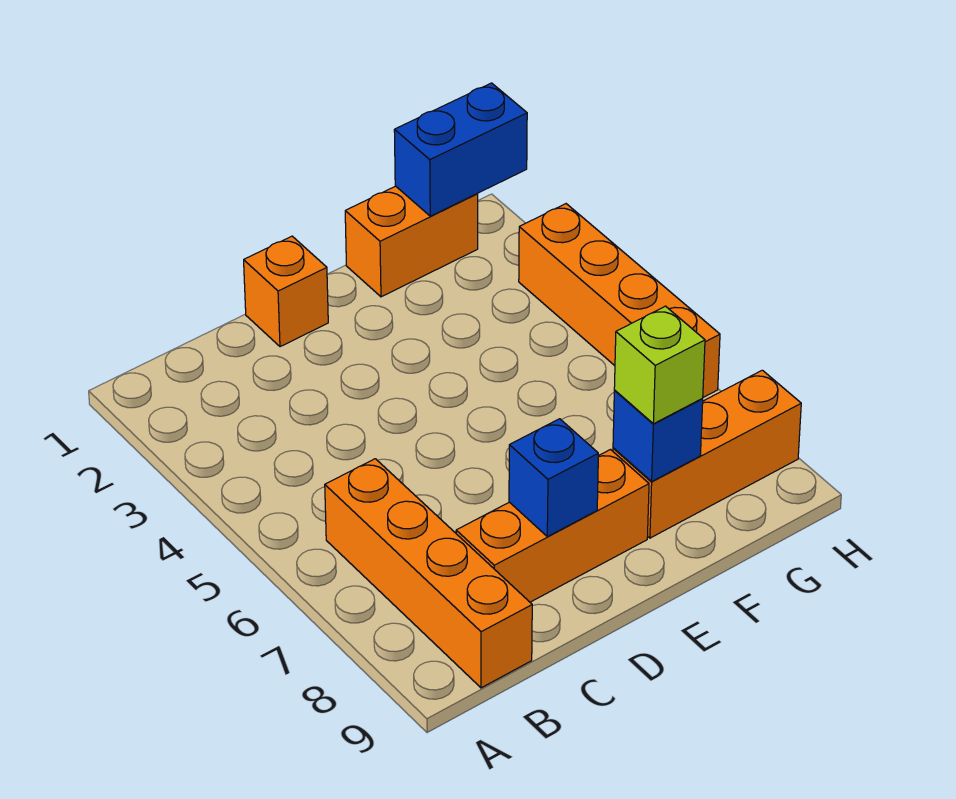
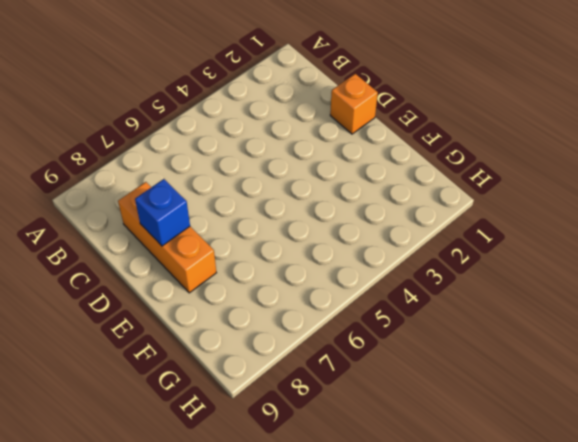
none -> orange brick B6:B9 level 1
none -> orange brick F1:G1 level 1

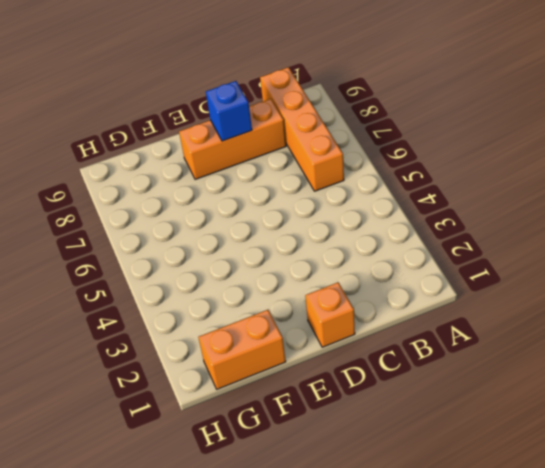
none -> orange brick F8:H8 level 1
none -> orange brick H3:H6 level 1

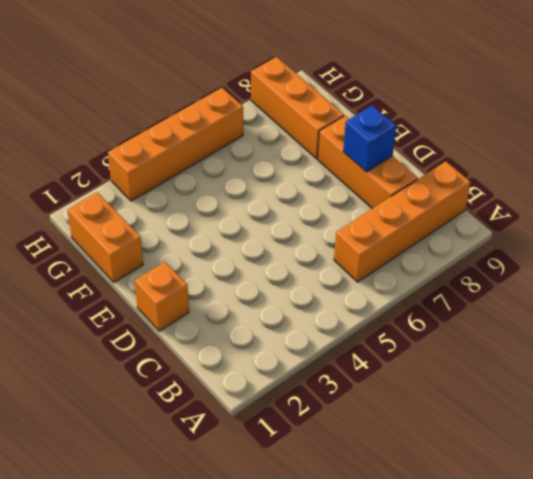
none -> blue brick F8 level 2
none -> blue brick G1:H1 level 2

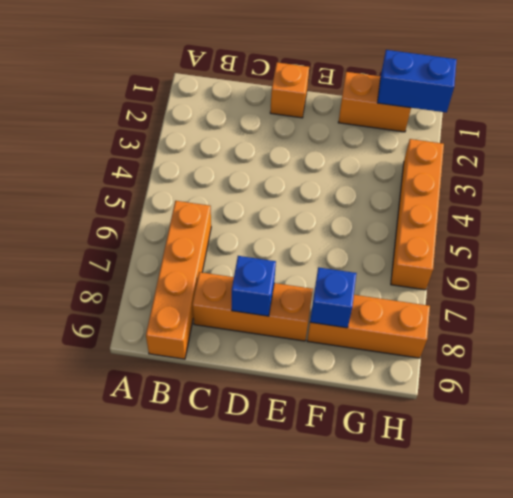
none -> lime brick F8 level 3

